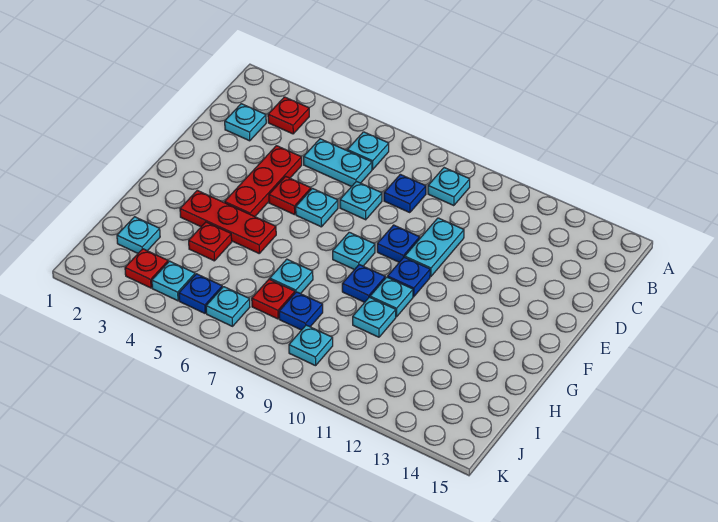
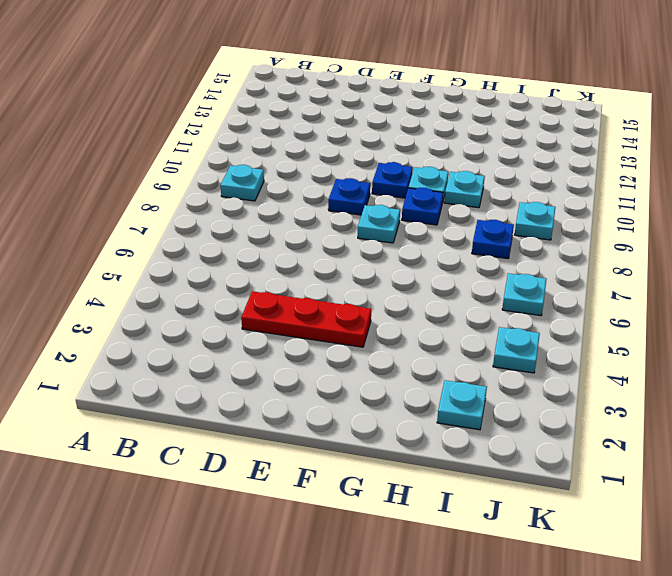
none -> red plate B3 level 1
none -> cyan plate B6 level 1
none -> cyan plate C2 level 1

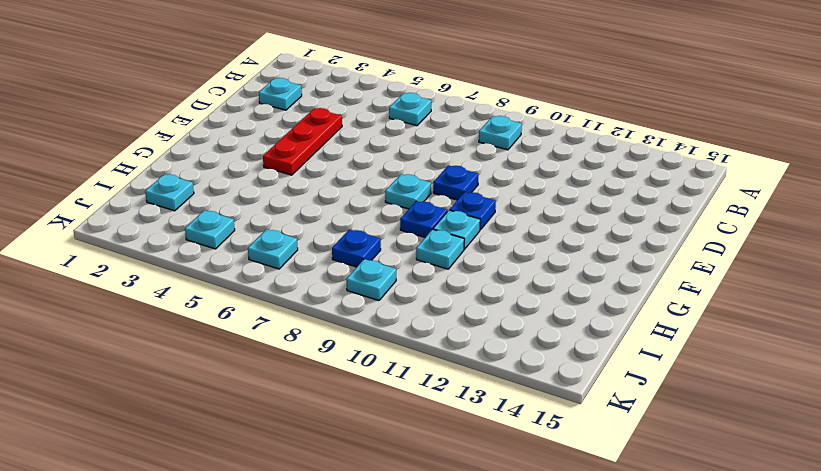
none -> red plate B3 level 1
none -> cyan plate C5:C6 level 1
none -> blue plate C8 level 1

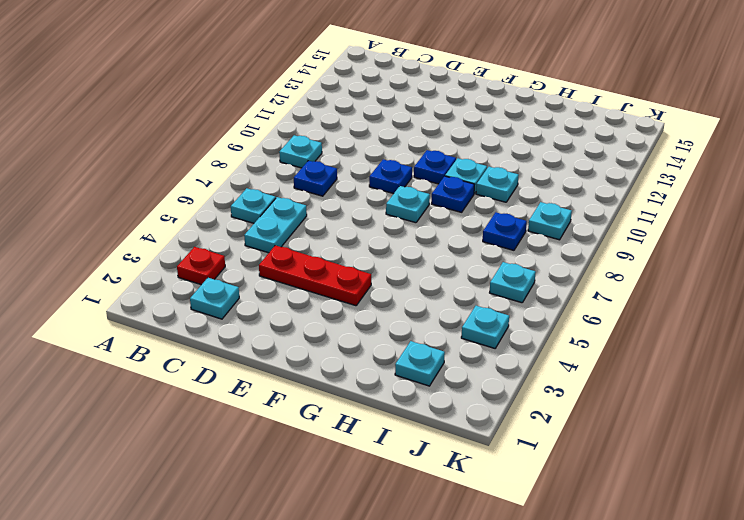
none -> cyan plate D7 level 1
none -> cyan plate D10:E10 level 1
none -> red plate E5 level 1

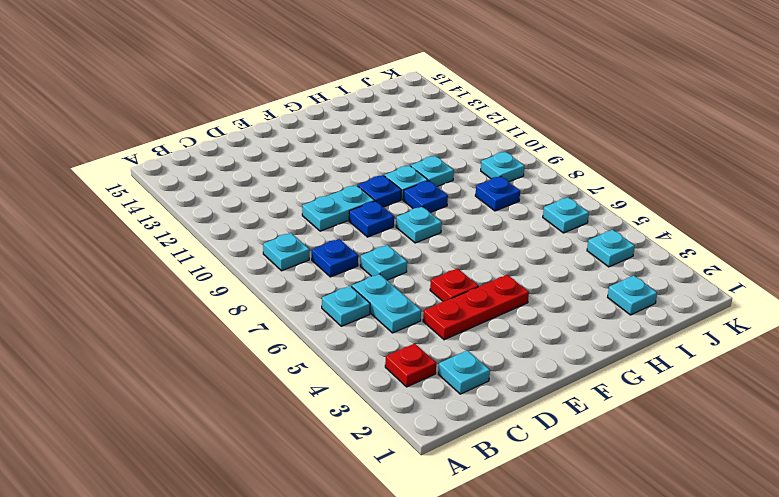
none -> cyan plate E6 level 1
none -> red plate G3:G5 level 1
none -> red plate H4 level 1

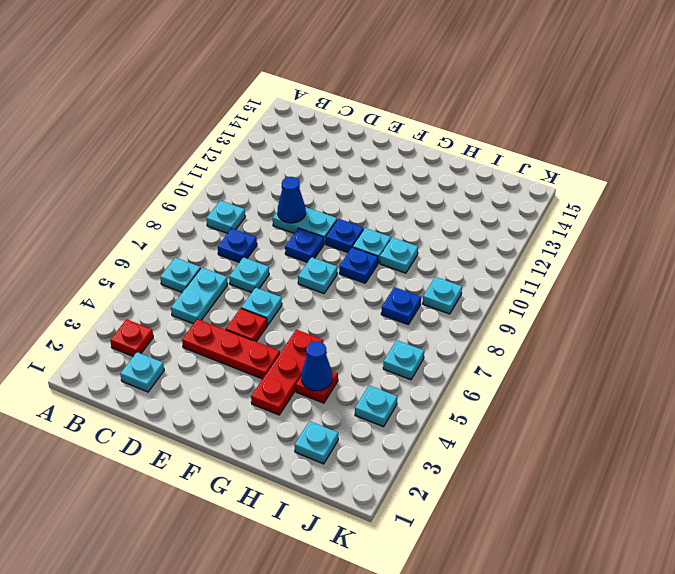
blue cone D10 level 2 -> none
blue cone H4 level 2 -> none
none -> cyan plate H7 level 1
none -> red plate I7 level 1
none -> red plate J3 level 1

